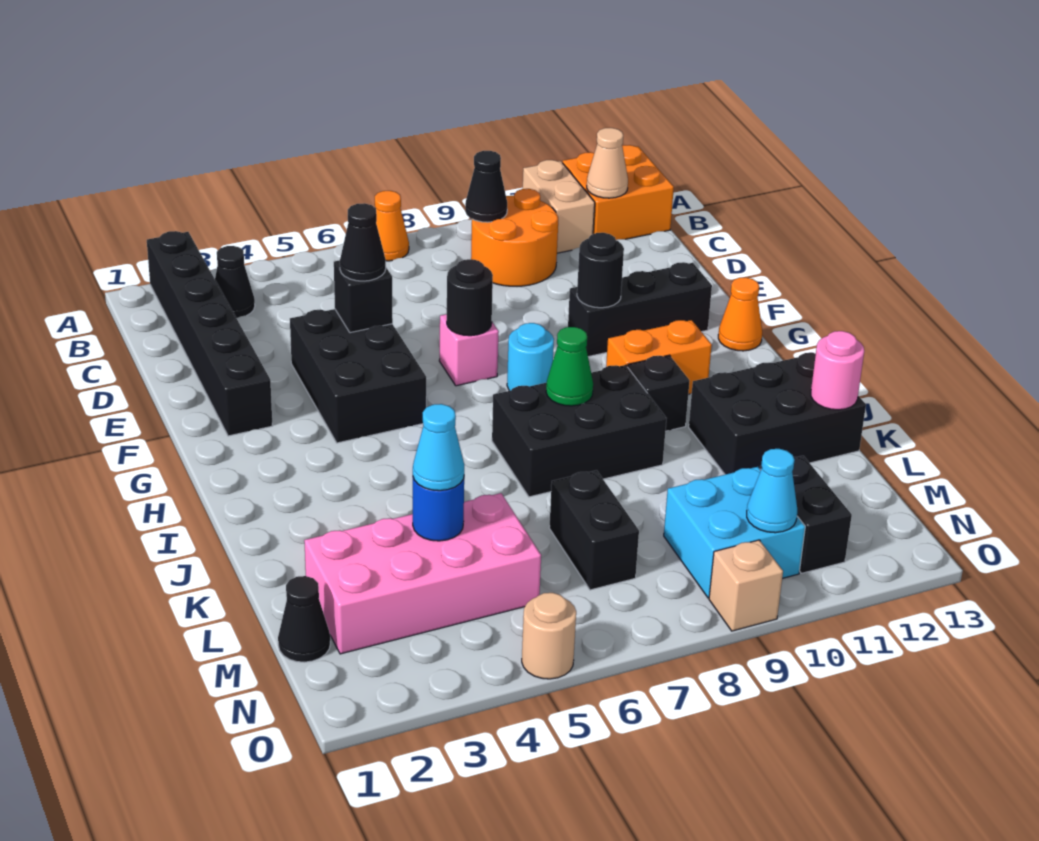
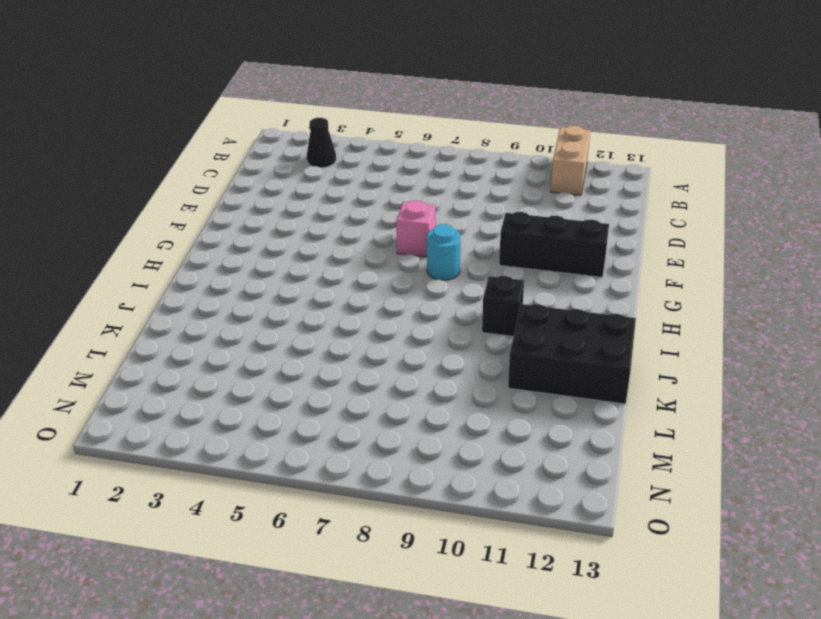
none -> black brick A2:F2 level 1
none -> orange cone A7 level 1
none -> orange brick A12:B13 level 1
none -> orange round brick B9:C10 level 1

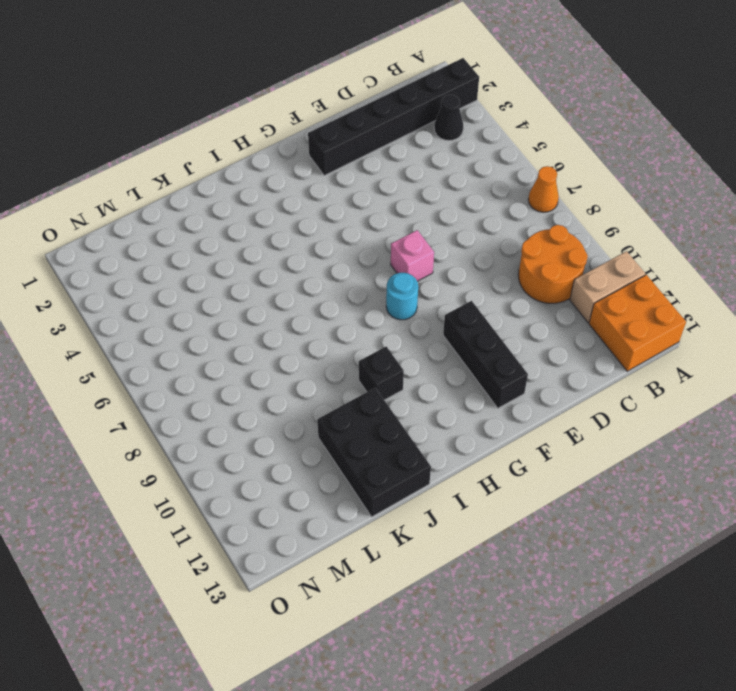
none -> black brick E4:G5 level 1
none -> orange cone G13 level 1
none -> orange brick H10:H11 level 1
none -> black brick I7:J9 level 1

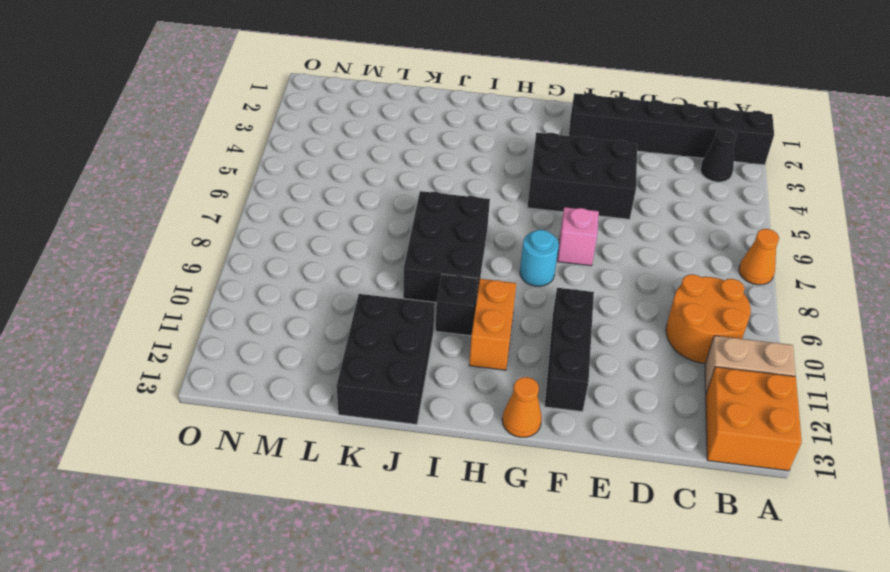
none -> pink brick L2:M5 level 1
none -> black brick L7:M7 level 1
none -> black cone M1 level 1
none -> cyan brick M9:N10 level 1

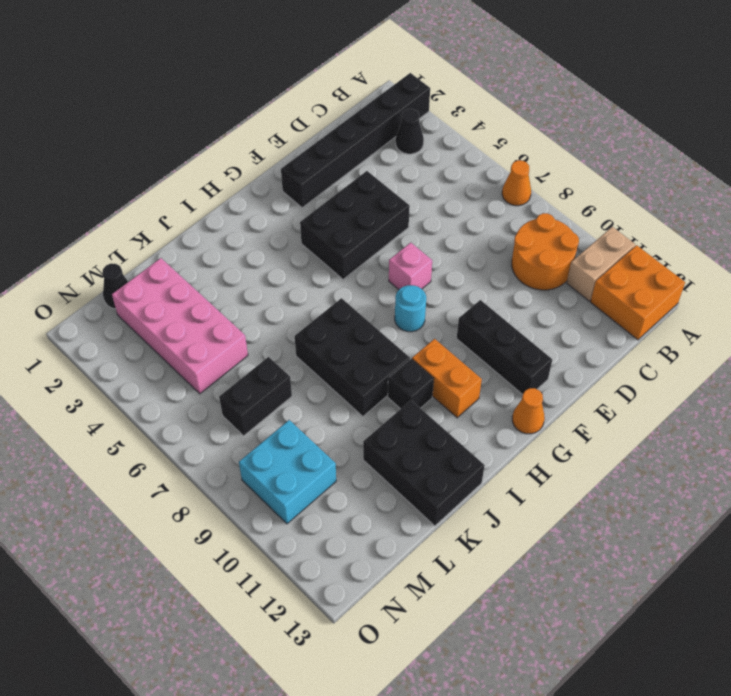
none -> black brick M11:N11 level 1
none -> tan round brick O5 level 1
none -> tan brick O9 level 1
none -> black cone B9 level 2

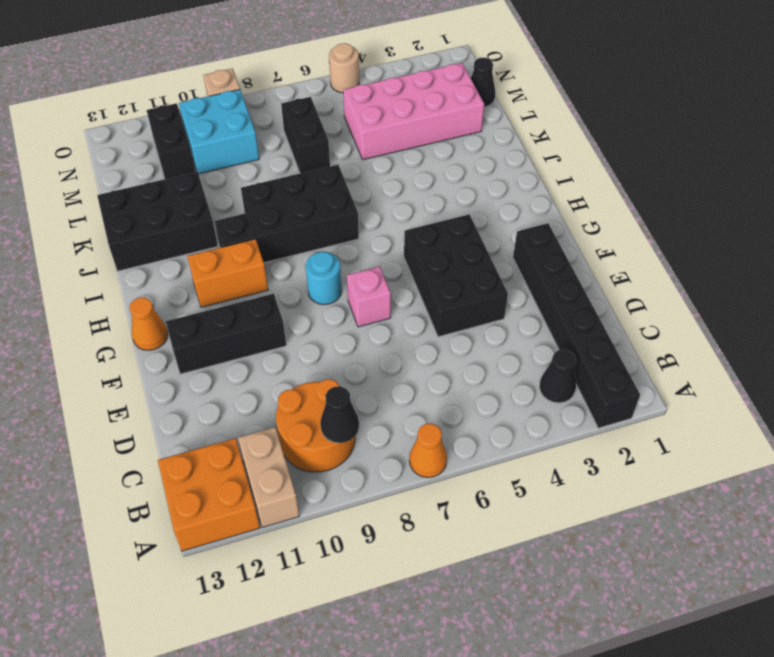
none -> tan cone B12 level 2
none -> black brick E5 level 2
none -> black round brick F7 level 2
none -> black round brick F10 level 2

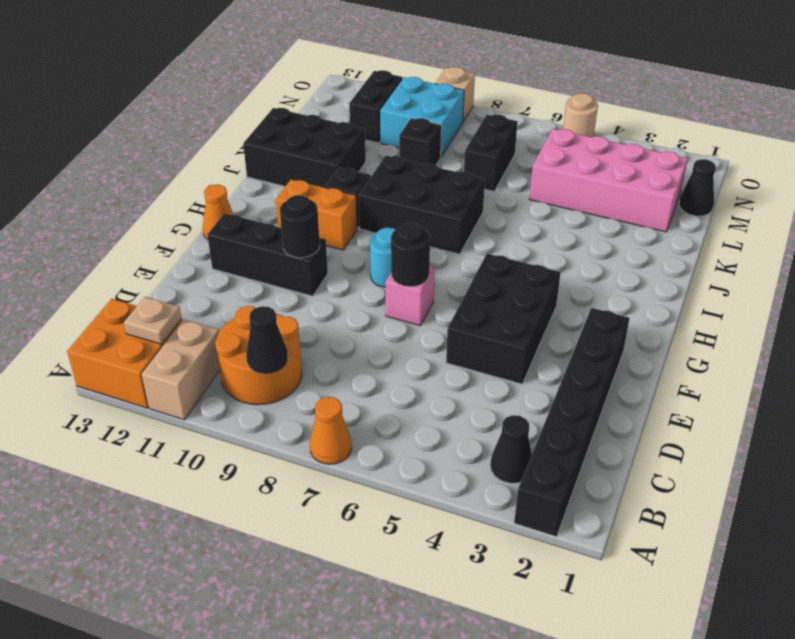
tan plate B12 level 2 -> tan cone B12 level 2
black brick L9 level 1 -> black brick E5 level 2
none -> green cone I8 level 2
none -> pink round brick K13 level 2
none -> blue round brick L4 level 2
none -> cyan cone N10 level 2

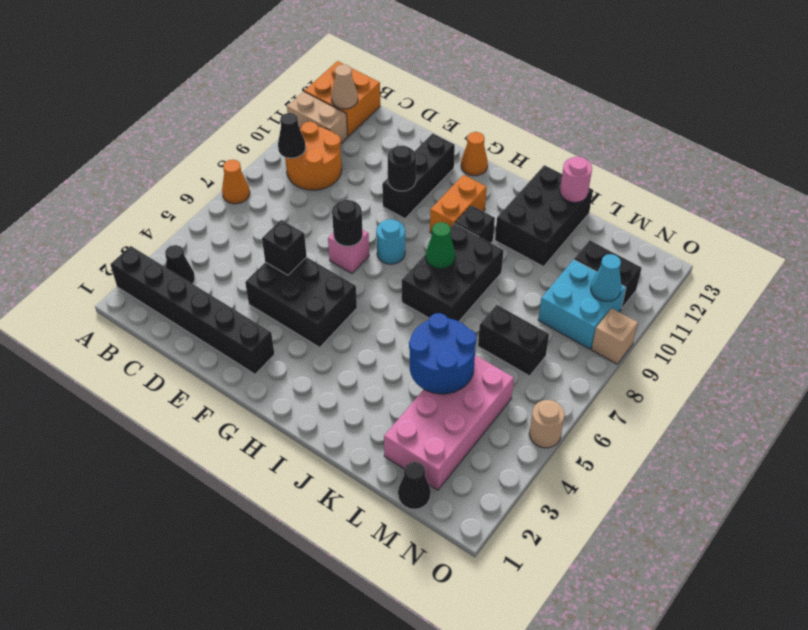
blue round brick K4:L5 level 2 -> blue round brick L4 level 2
none -> black cone E5 level 3
none -> cyan cone L4 level 3

